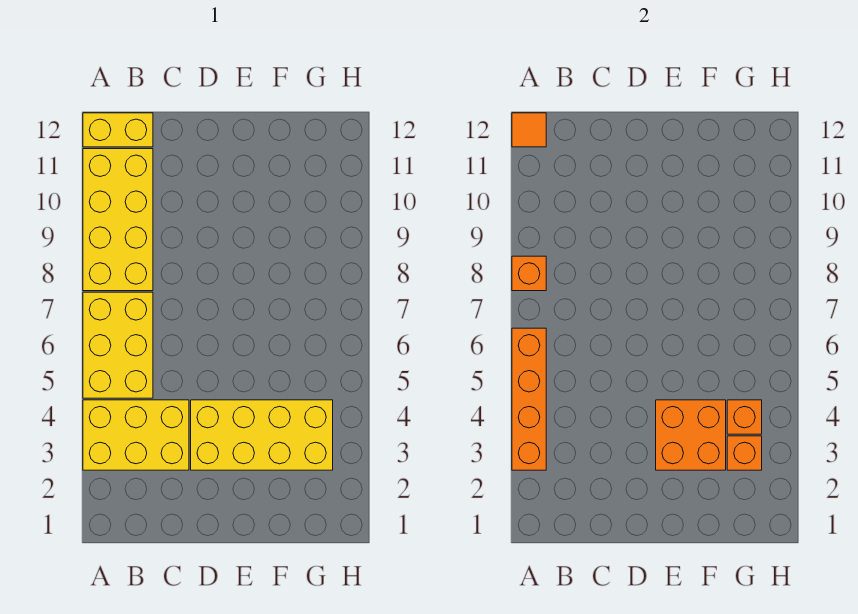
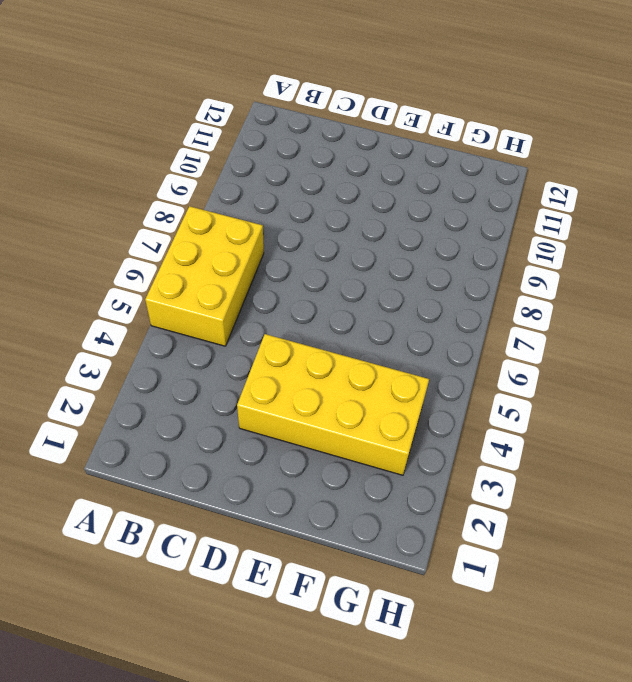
none -> yellow brick A3:C4 level 1
none -> yellow brick A8:B11 level 1

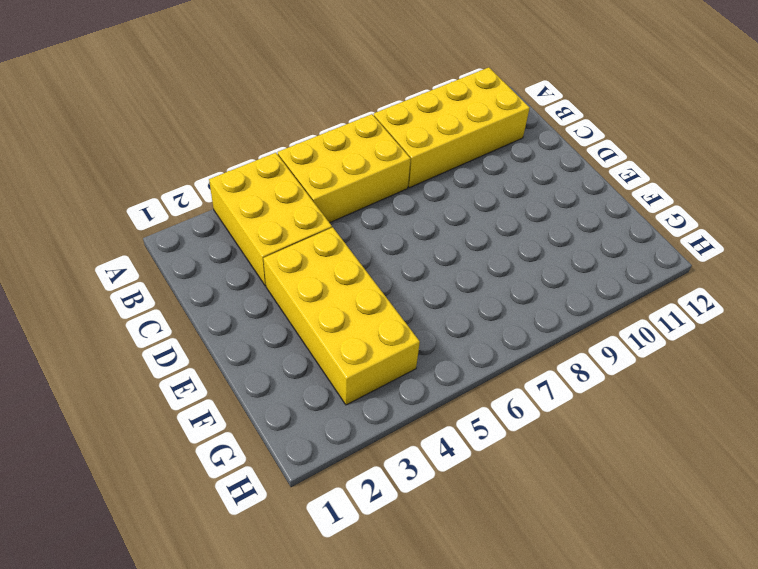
none -> yellow brick A12:B12 level 1
none -> orange brick A3:A6 level 2

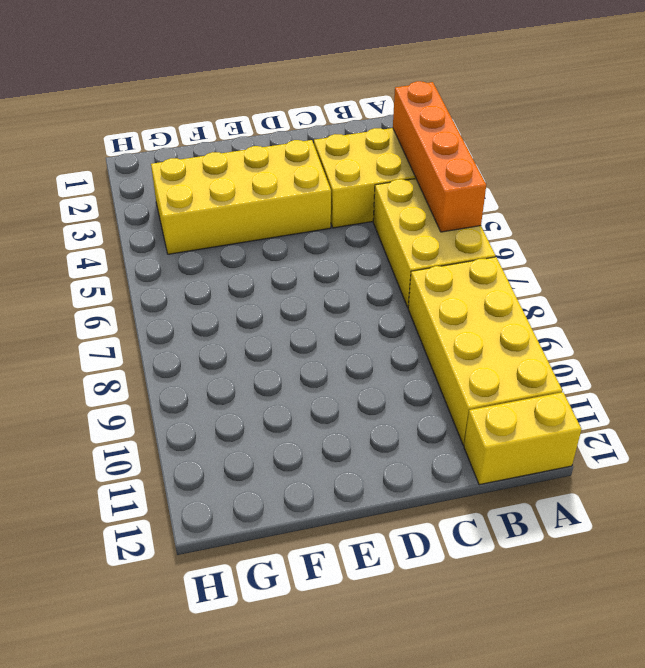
none -> orange brick A8 level 2
none -> orange tile A12 level 2

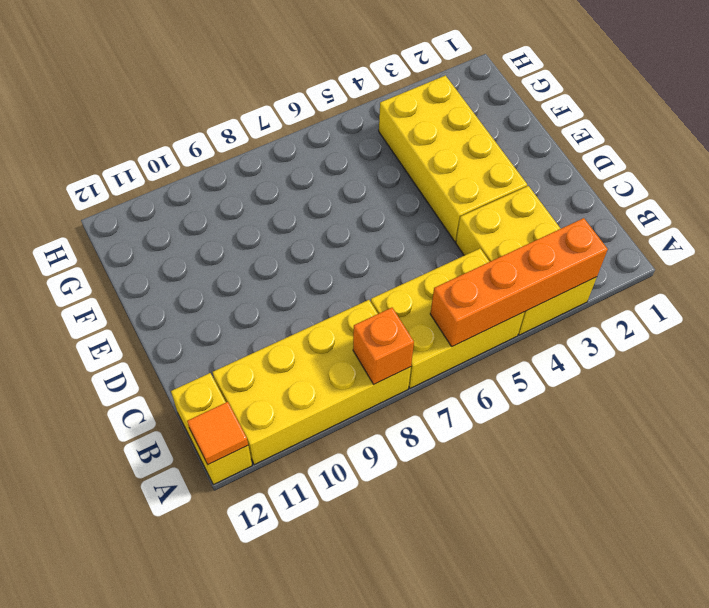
none -> orange brick E3:F4 level 2
none -> orange brick G3 level 2

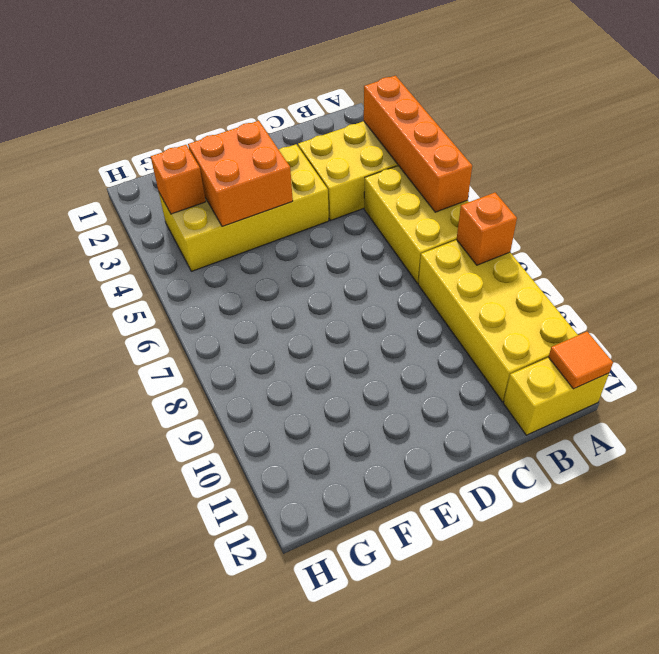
none -> orange brick G4 level 2

